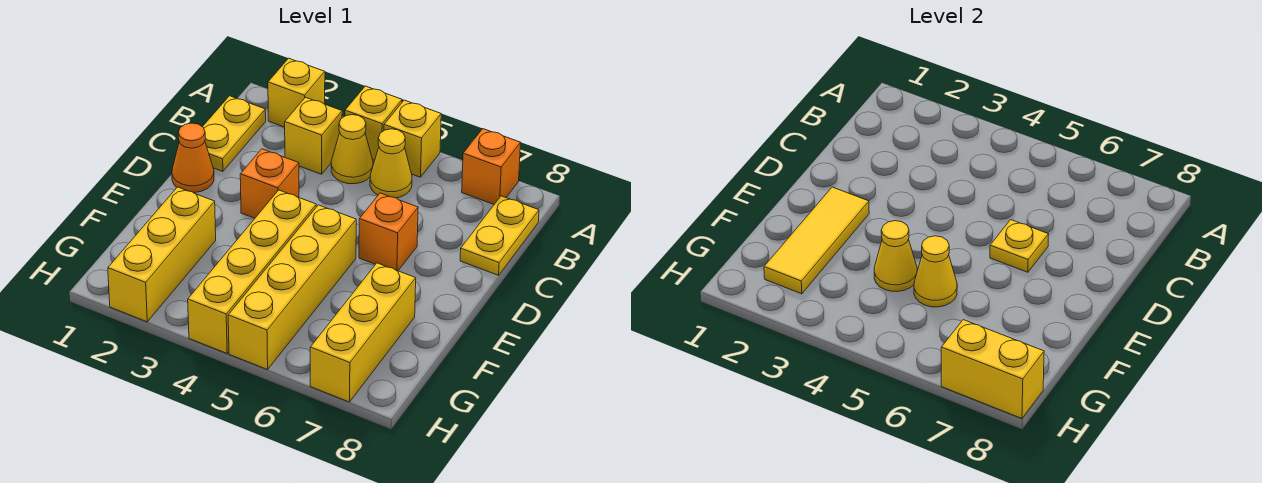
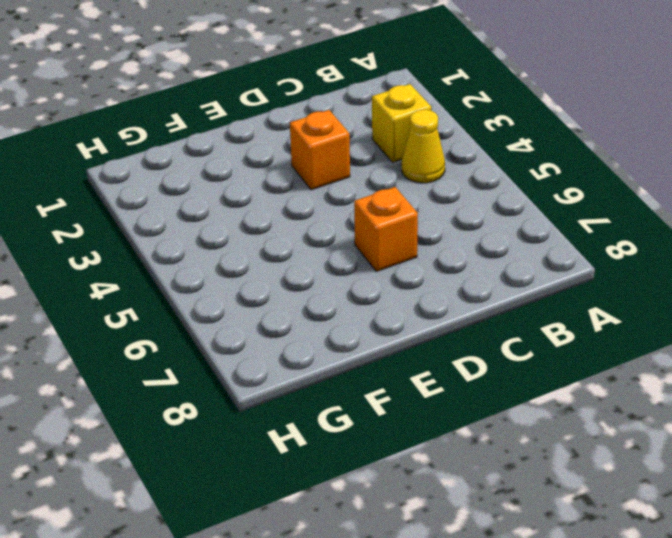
none -> yellow brick A2 level 1
none -> yellow brick A4 level 1
none -> yellow brick A5 level 1

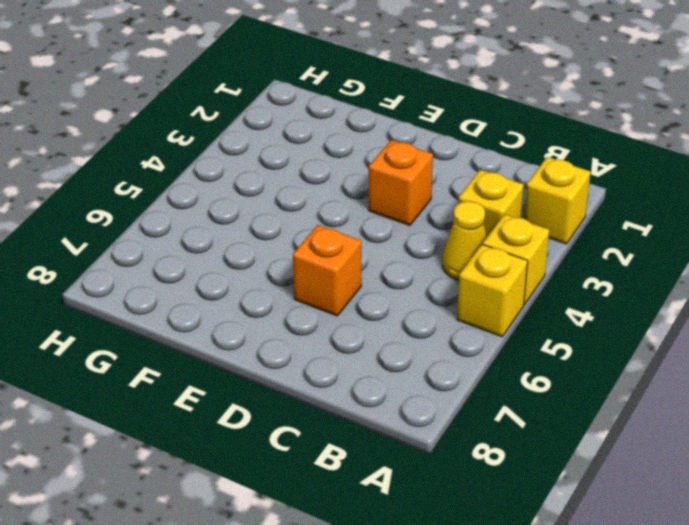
none -> orange brick A7 level 1
none -> yellow plate B1:C1 level 1
none -> yellow cone B5 level 1

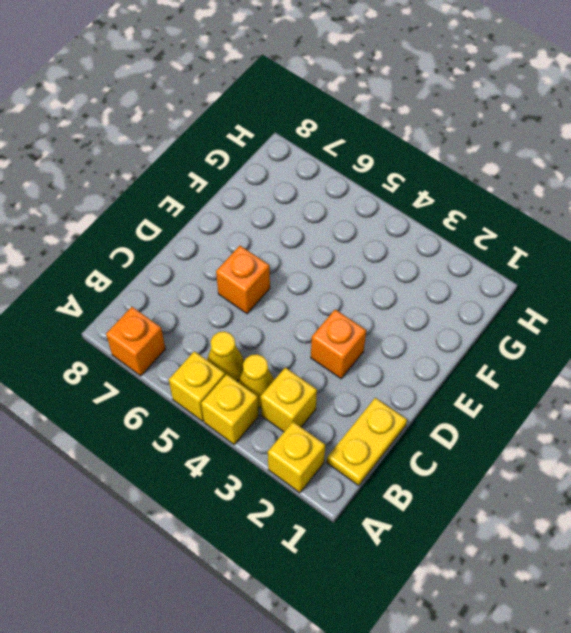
none -> yellow plate B8:C8 level 1
none -> orange cone D1 level 1
none -> yellow brick E4:H4 level 1

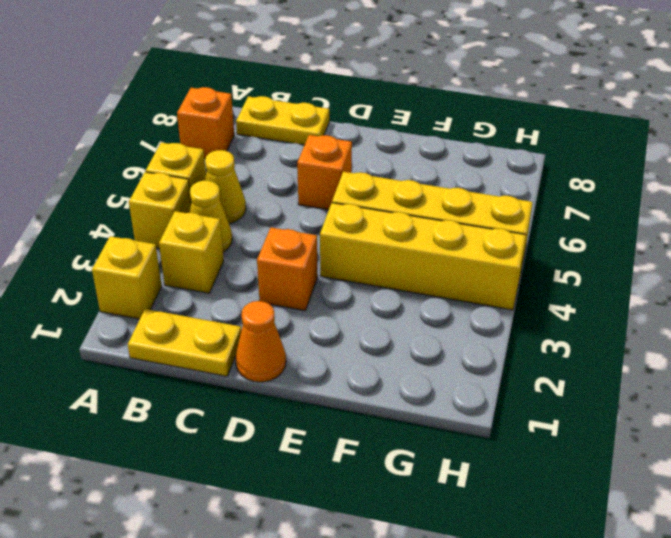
none -> yellow brick F2:H2 level 1
none -> yellow brick F7:H7 level 1
none -> yellow plate D6 level 2

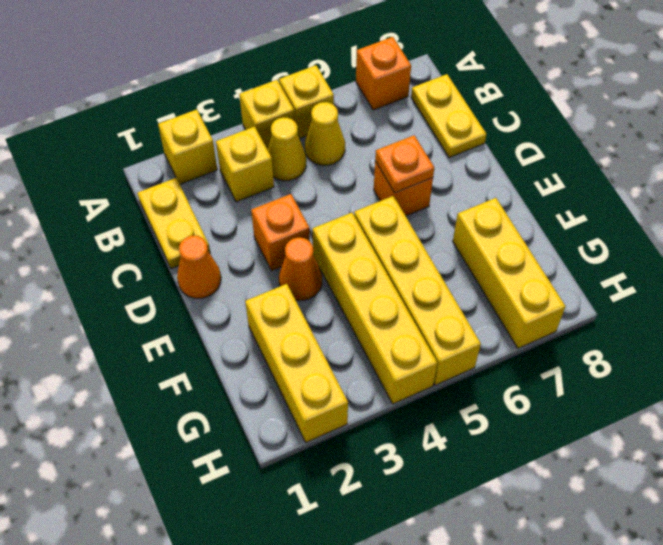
orange plate D6 level 2 -> yellow plate D6 level 2
orange cone E3 level 1 -> none
none -> yellow tile E2:G2 level 2
none -> yellow cone F4 level 2
none -> yellow cone F5 level 2

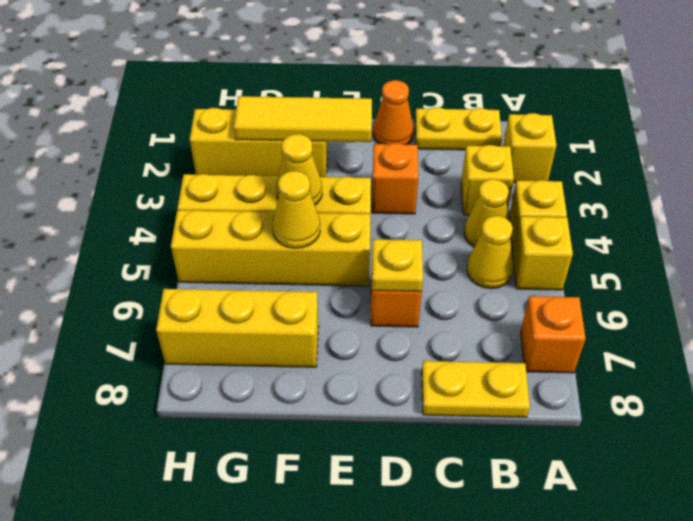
none -> yellow brick H7:H8 level 2

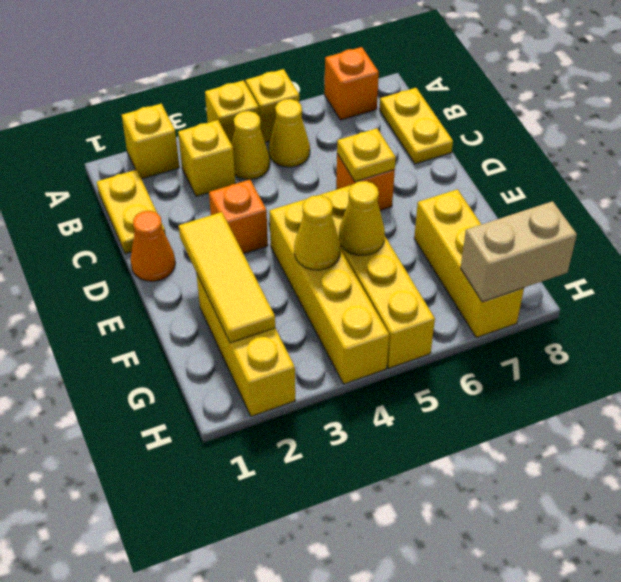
tan brick H7:H8 level 2 -> yellow brick H7:H8 level 2

